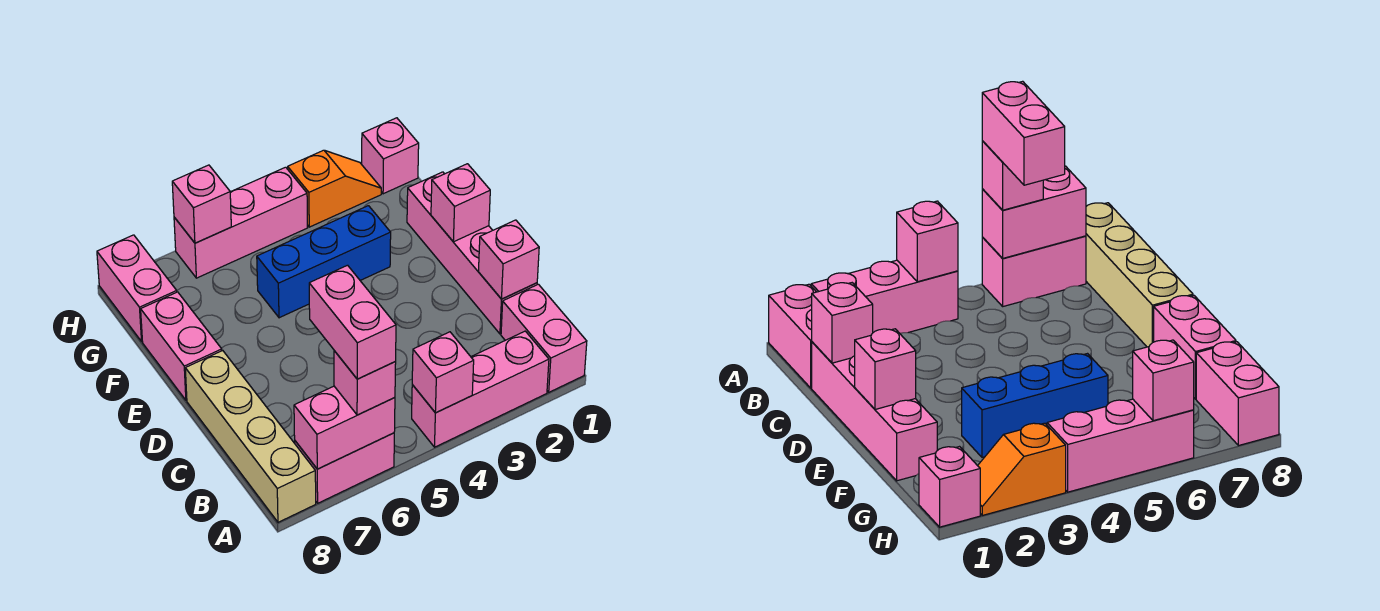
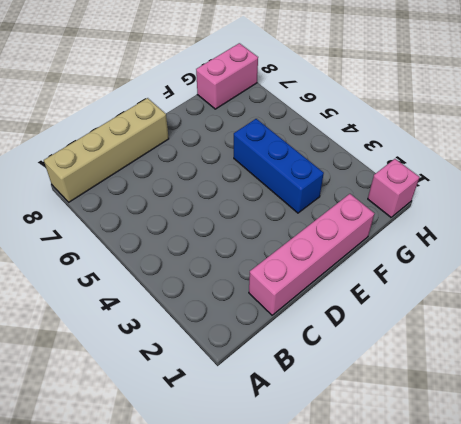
none -> pink brick A1:B1 level 1
none -> pink brick A2:A4 level 1
none -> pink brick A6:A7 level 1

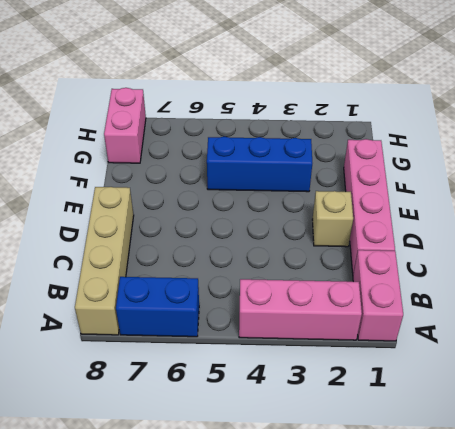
blue brick A6:A7 level 1 -> pink brick A6:A7 level 1
tan brick D2 level 1 -> none
none -> pink brick E8:F8 level 1
none -> pink brick H1 level 1
none -> orange slope H2:H3 level 1 top 3

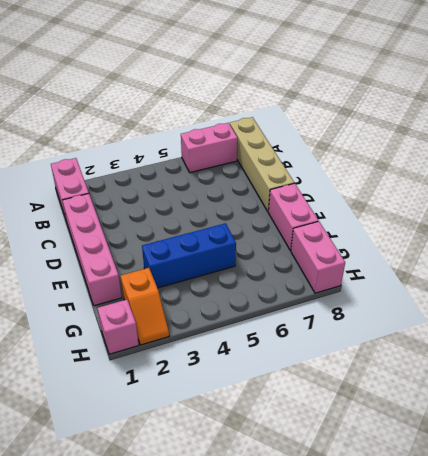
orange slope G2:H2 level 1 top G -> orange slope H2:H3 level 1 top 3
none -> pink brick A2:A4 level 1
none -> pink brick H4:H6 level 1
none -> pink brick A4 level 2

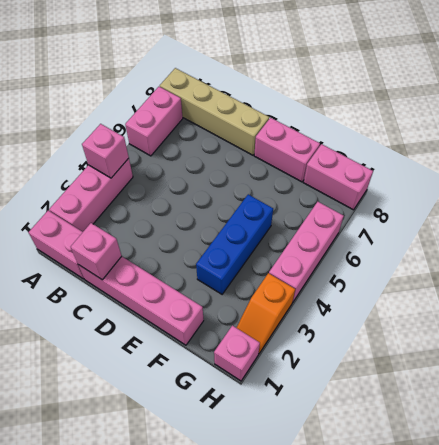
none -> pink brick A6:A7 level 2
none -> pink brick E1 level 2
none -> pink brick H6 level 2

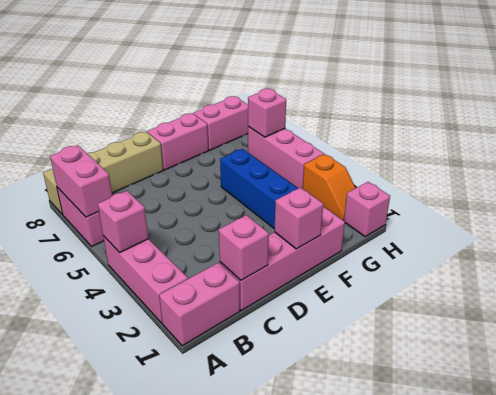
none -> pink brick A6 level 3
none -> pink brick A6:B6 level 4

